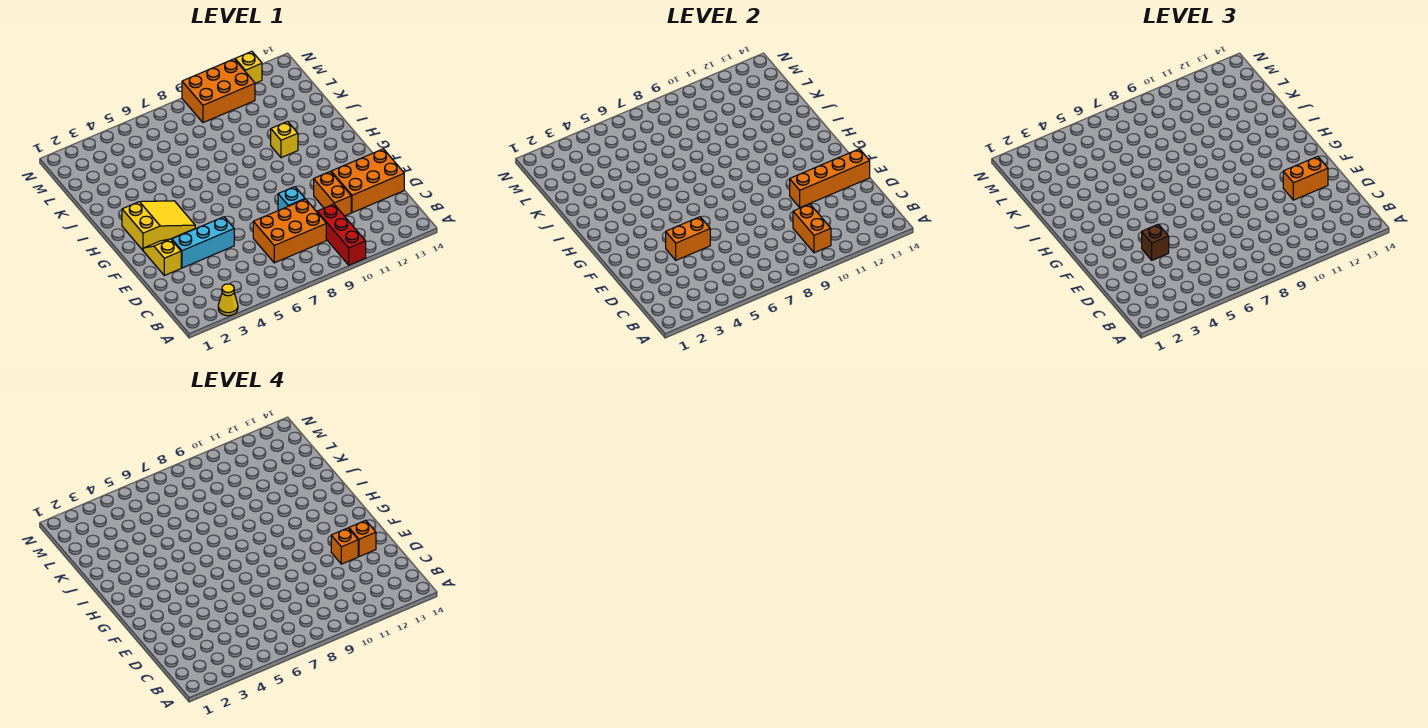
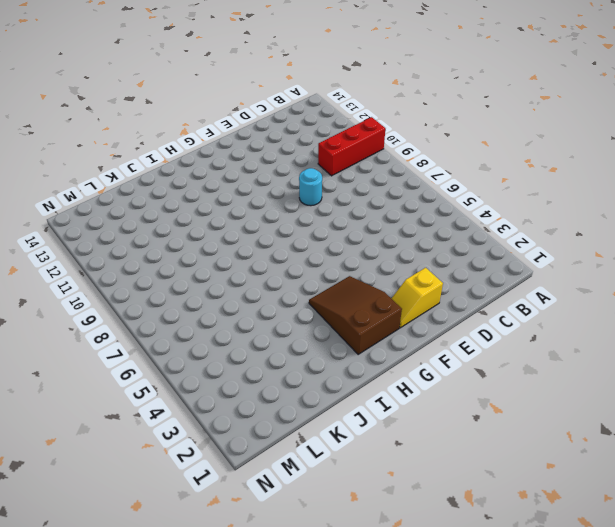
cyan round brick E9 level 1 -> cyan brick E9 level 1
brown slope G2:H4 level 1 top 2 -> yellow slope G2:H4 level 1 top 2
none -> yellow cone A3 level 1
none -> orange brick C7:D9 level 1
none -> orange brick D11:E11 level 1

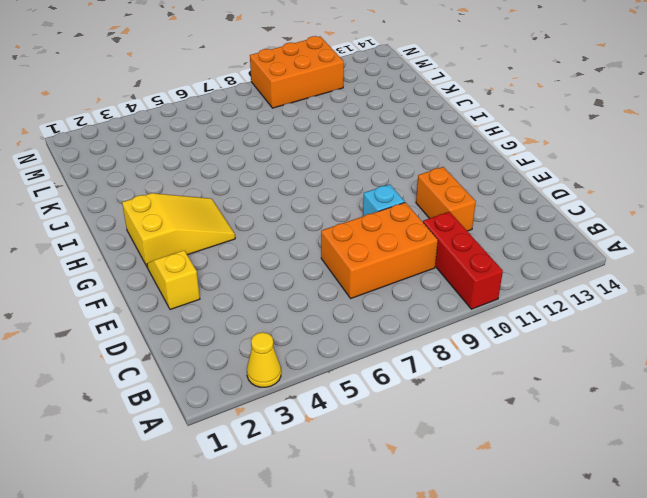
none -> orange brick D12:E14 level 1
none -> cyan brick E3:E5 level 1
none -> yellow brick I11 level 1

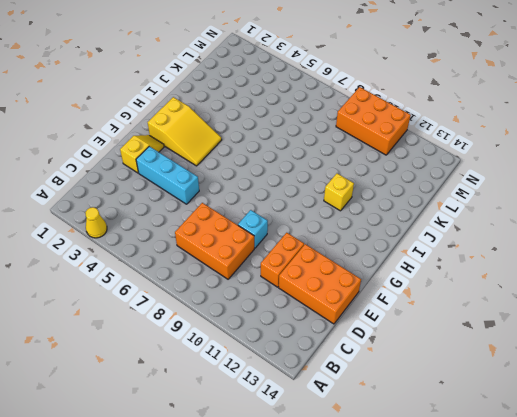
none -> red brick A10:C10 level 1
none -> yellow brick N12 level 1
none -> orange brick B10:C10 level 2

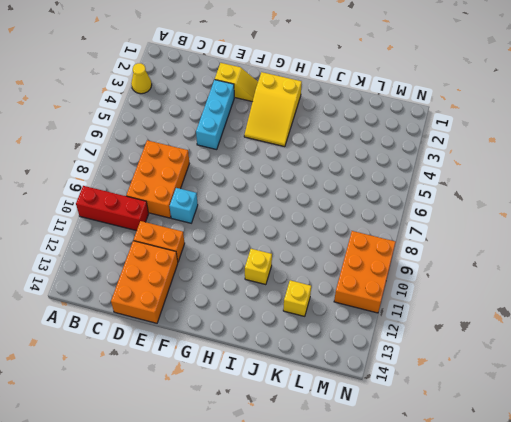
yellow brick K12 level 1 -> yellow brick N12 level 1
none -> orange brick B10:C10 level 2
none -> orange brick E4:E5 level 2
none -> orange brick E11:E14 level 2

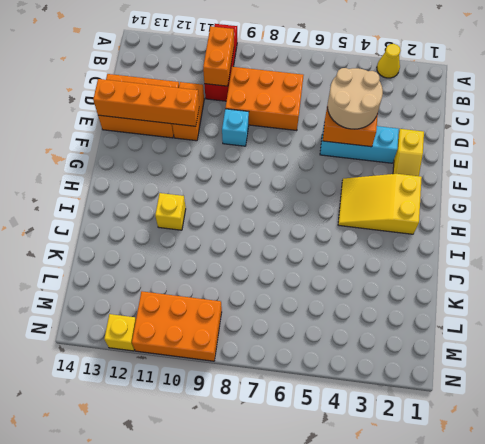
tan round brick D4:E5 level 3 -> brown brick E4 level 3
none -> orange brick E12:E13 level 3
none -> orange brick E12 level 4
none -> orange brick E13 level 4

